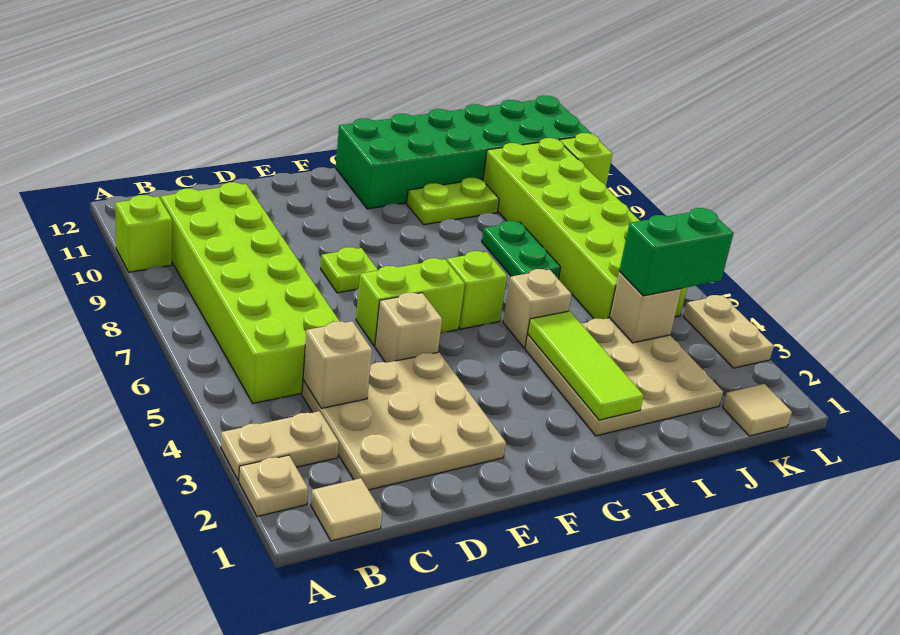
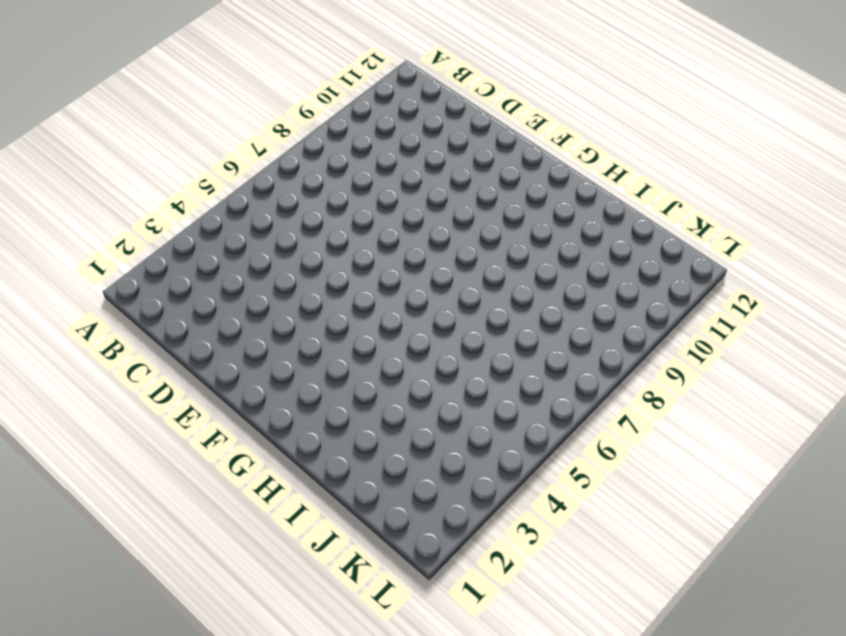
none -> tan plate A2 level 1
none -> tan plate A3:B3 level 1
none -> lime brick A10 level 1

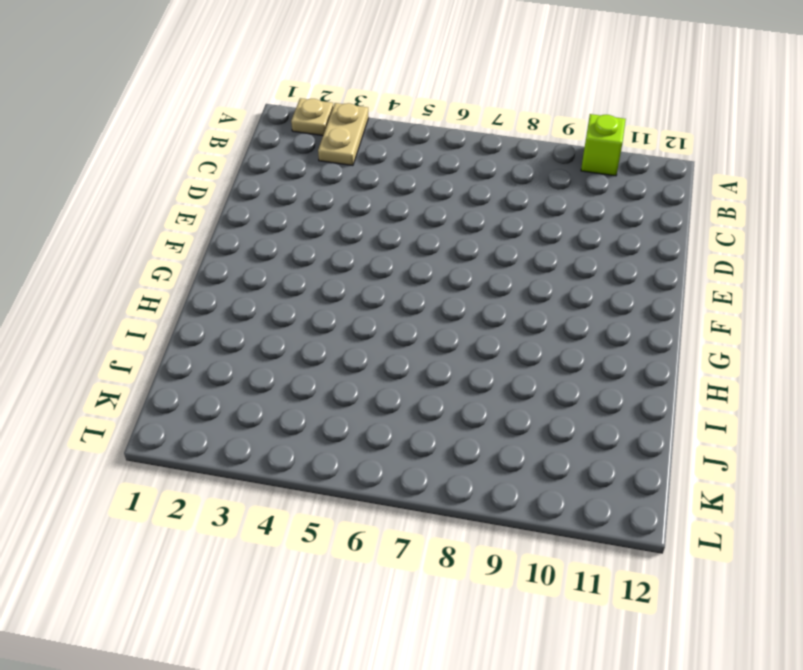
none -> tan tile B1 level 1
none -> lime brick B5:C10 level 1
none -> tan plate C2:E4 level 1

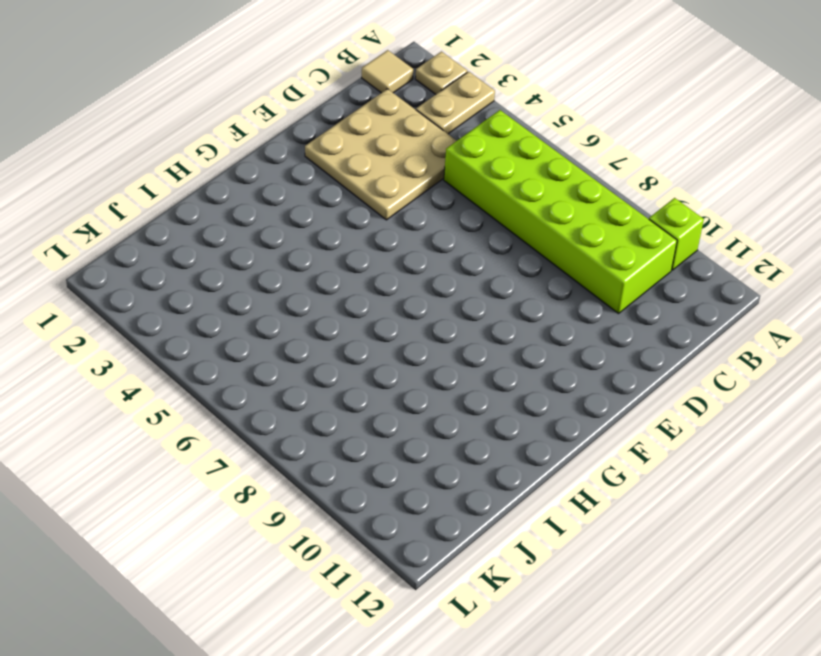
none -> tan brick E5 level 1
none -> lime brick E6:F6 level 1
none -> lime plate E8 level 1

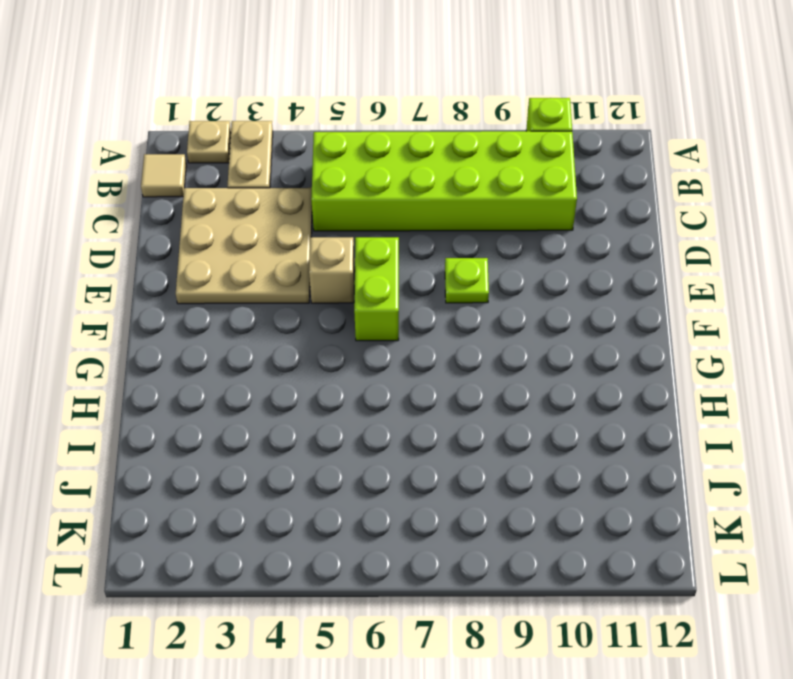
none -> lime brick G6 level 1
none -> green brick G11:L12 level 1
none -> tan plate H2:J4 level 1

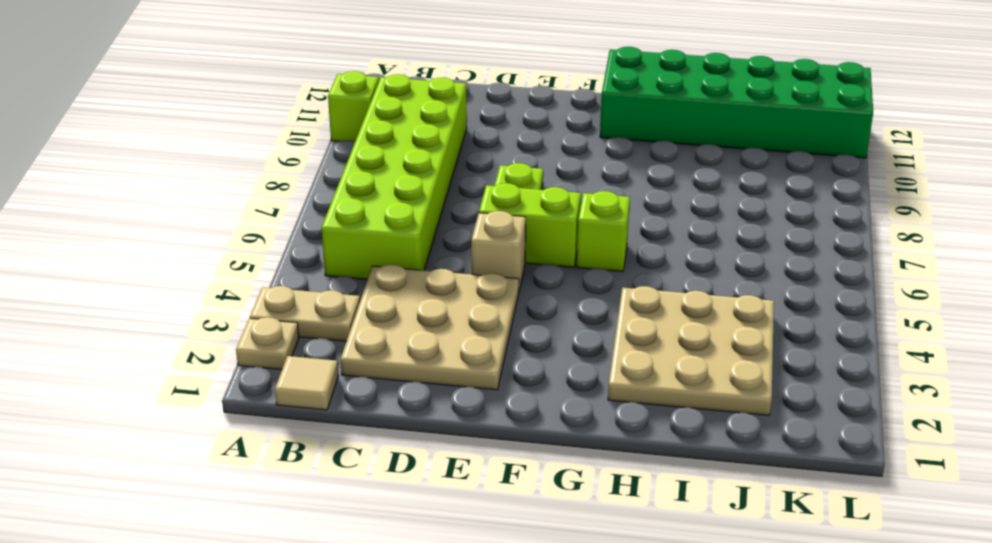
none -> tan brick H5 level 1
none -> lime plate H10:I10 level 1
none -> green plate I7:I8 level 1

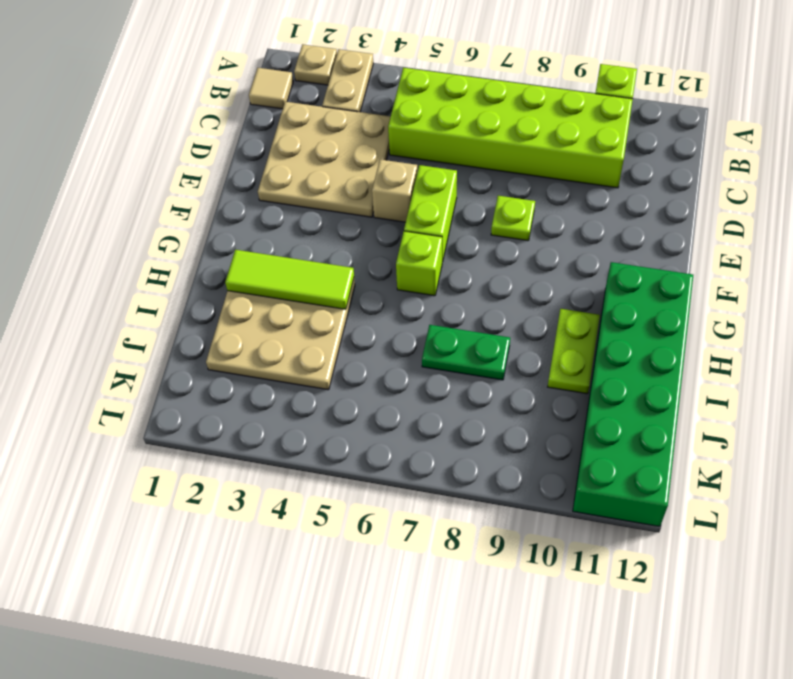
none -> tan brick H5 level 1
none -> lime brick J5:K10 level 1
none -> tan tile K1 level 1

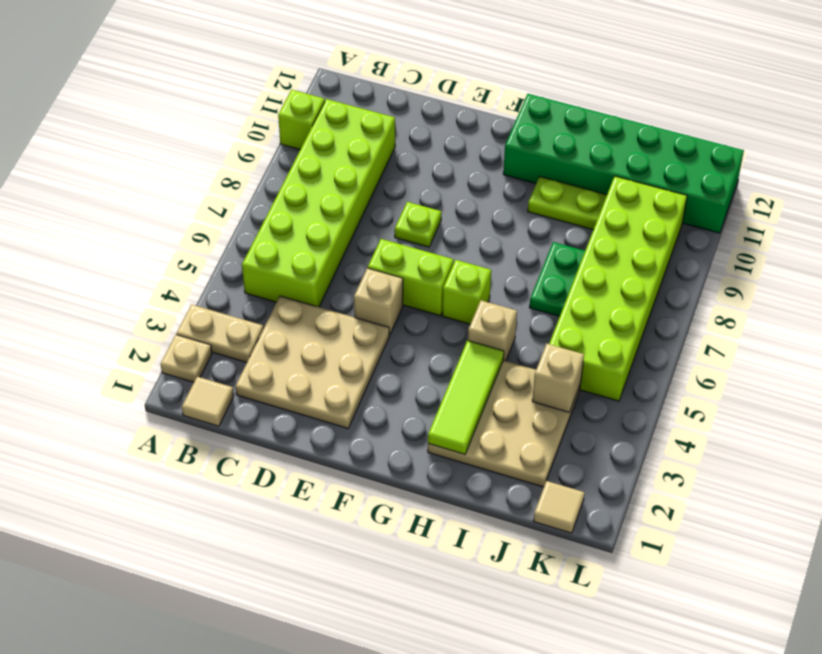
none -> tan plate L3:L4 level 1
none -> lime brick L10 level 1
none -> tan brick C4 level 2

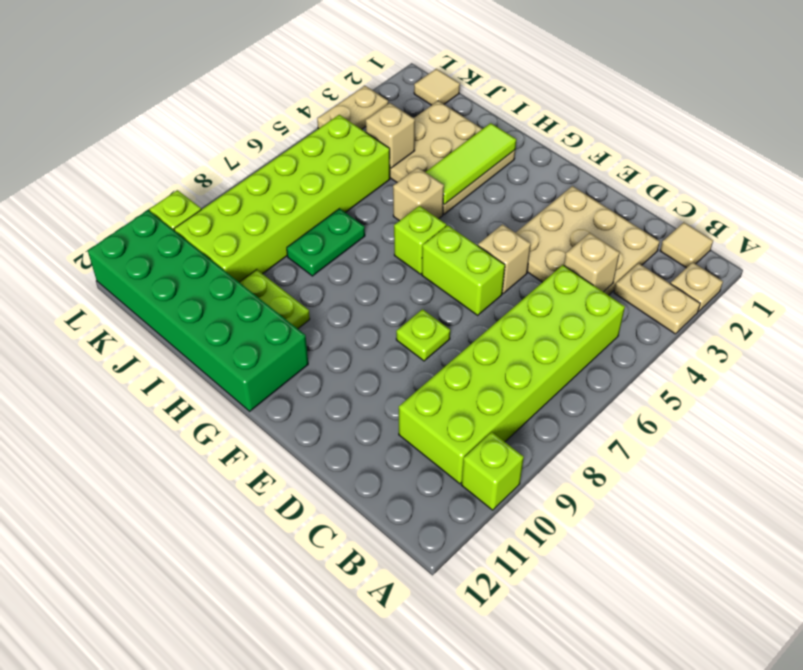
none -> green brick J4:K4 level 3

